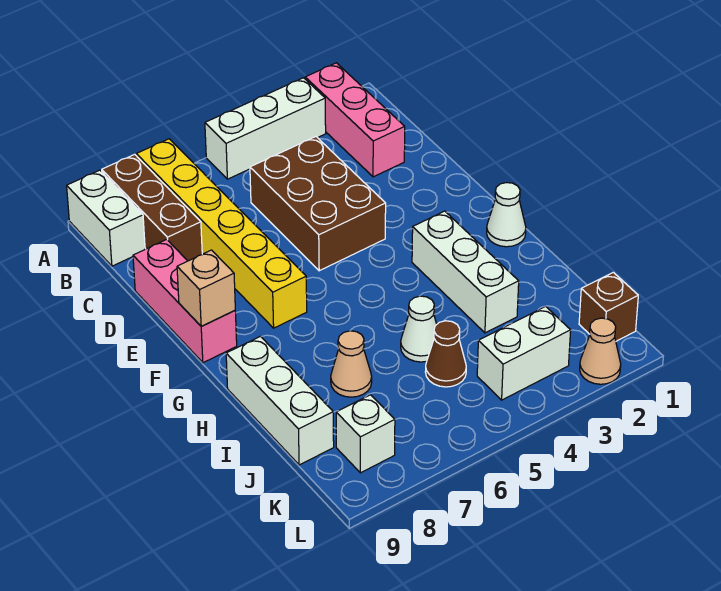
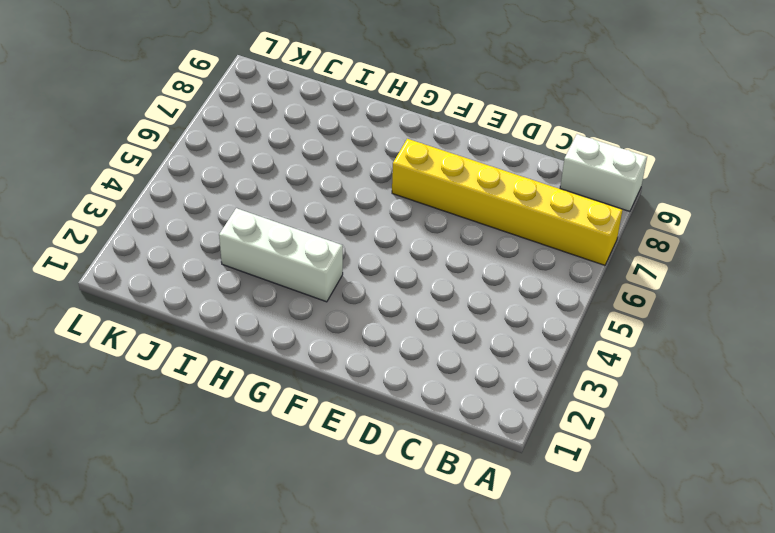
none -> pink brick A2:C2 level 1
none -> white brick A3:A5 level 1
none -> brown brick A8:C8 level 1

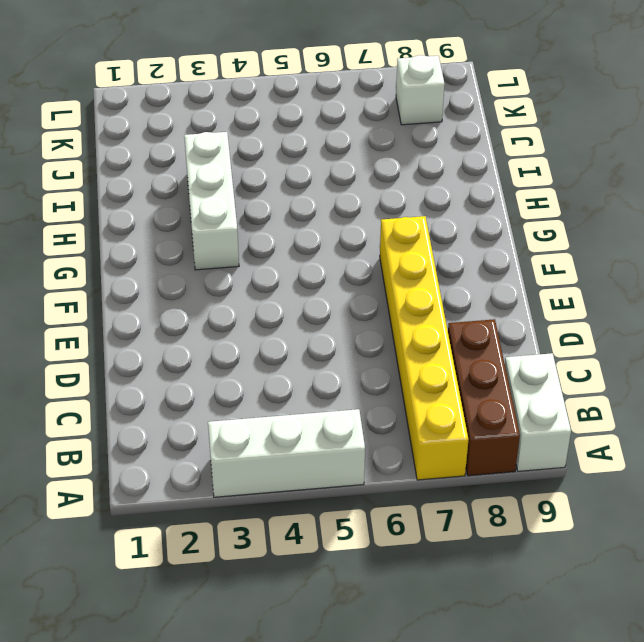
none -> pink brick A2:C2 level 1
none -> brown brick C4:E5 level 1
none -> pink brick D9:F9 level 1

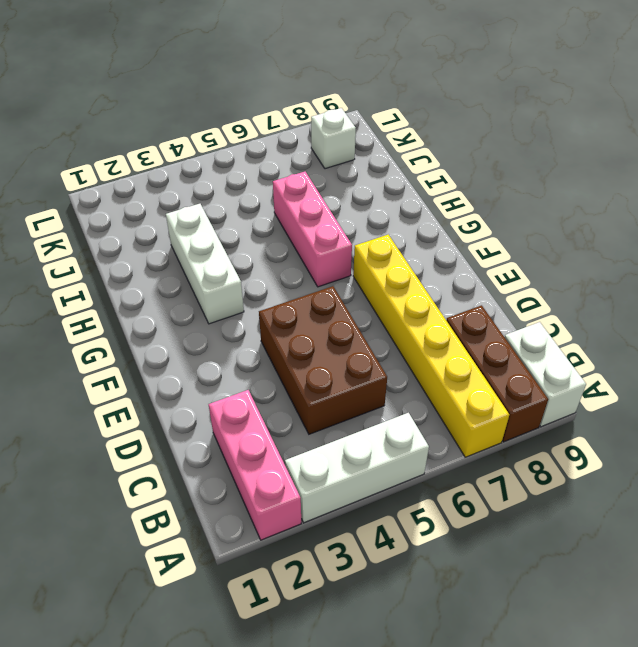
pink brick G6:I6 level 1 -> pink brick D9:F9 level 1
none -> white cone G1 level 1
none -> white brick H9:J9 level 1
none -> white cone I5 level 1

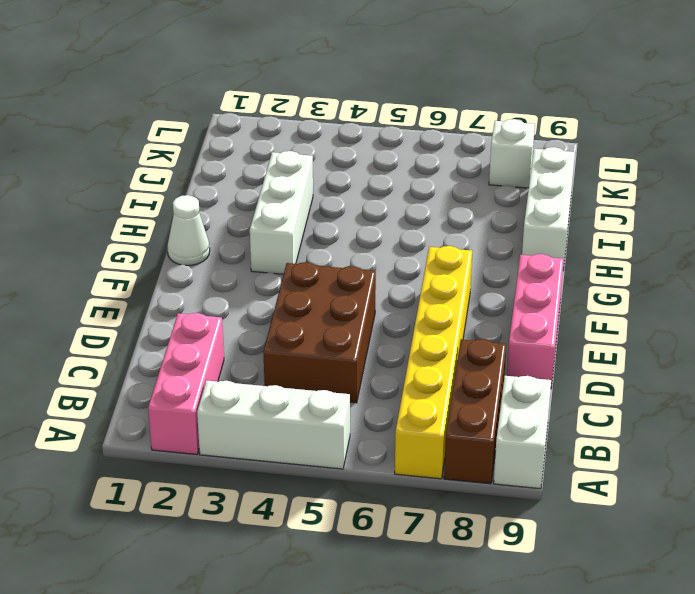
none -> white cone I5 level 1
none -> tan cone I7 level 1
none -> brown cone J5 level 1

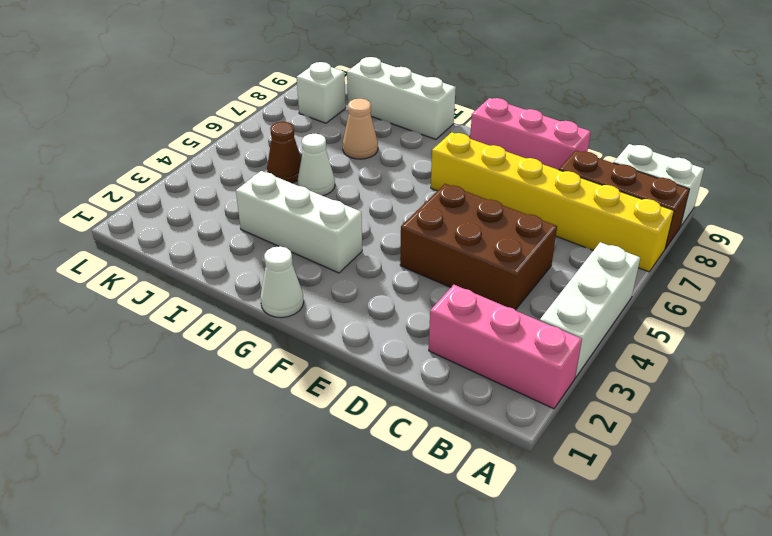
none -> brown brick K1 level 1
none -> white brick K3:K4 level 1
none -> tan cone L2 level 1

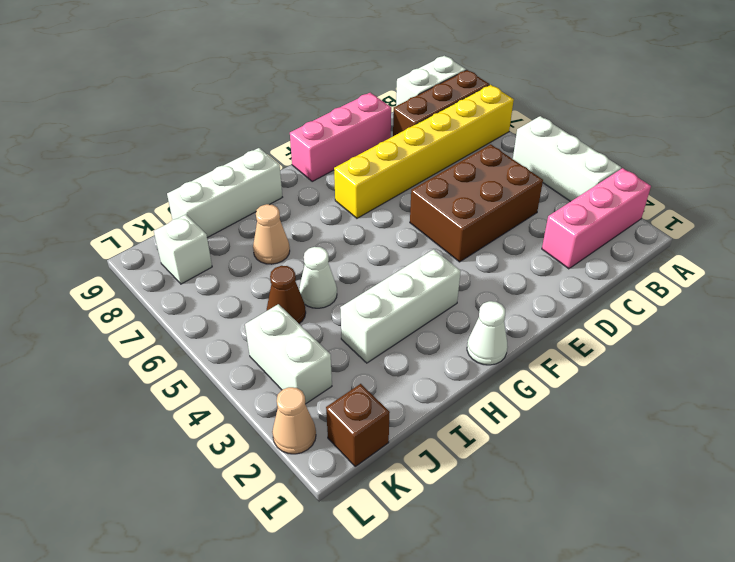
none -> tan brick F9 level 2

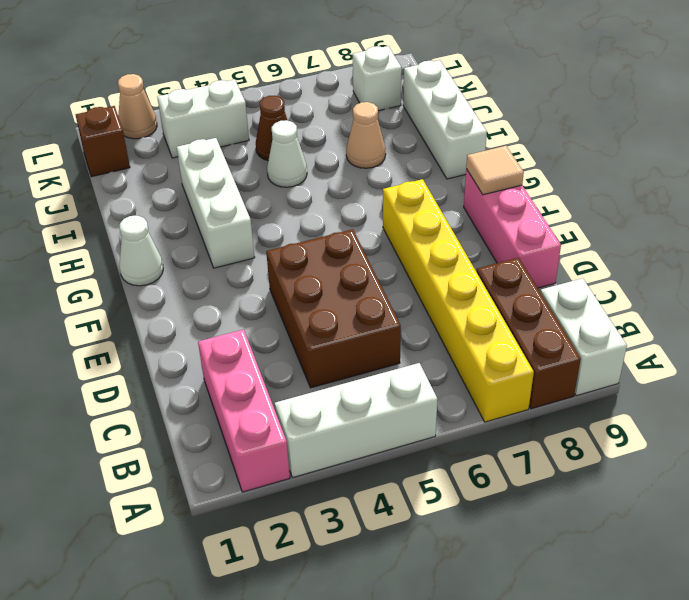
tan tile F9 level 2 -> tan brick F9 level 2

